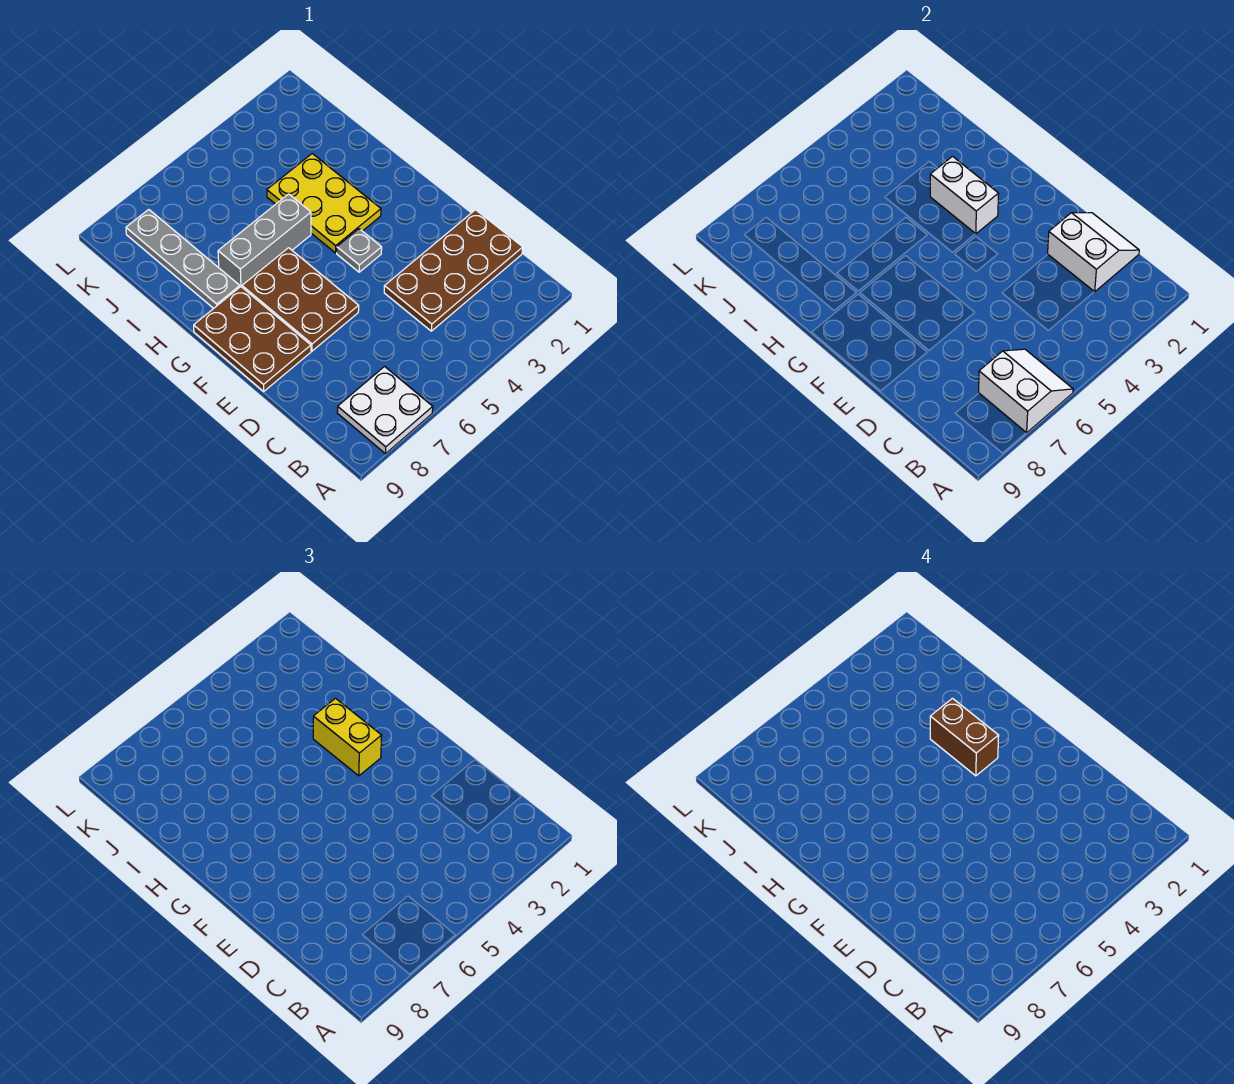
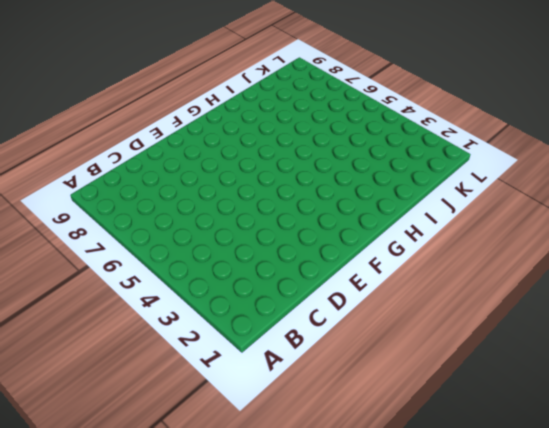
none -> white plate A7:B8 level 1
none -> brown plate C1:D4 level 1
none -> brown plate E6:G7 level 1

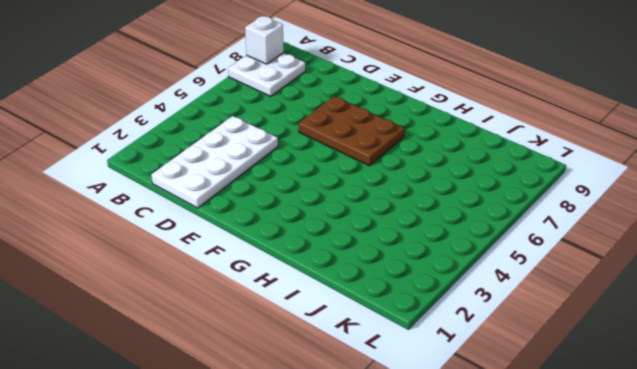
white brick A8 level 2 -> none
white plate C1:D4 level 1 -> brown plate C1:D4 level 1
none -> brown plate E8:G9 level 1
none -> grey plate F4 level 1
none -> yellow plate G3:I4 level 1

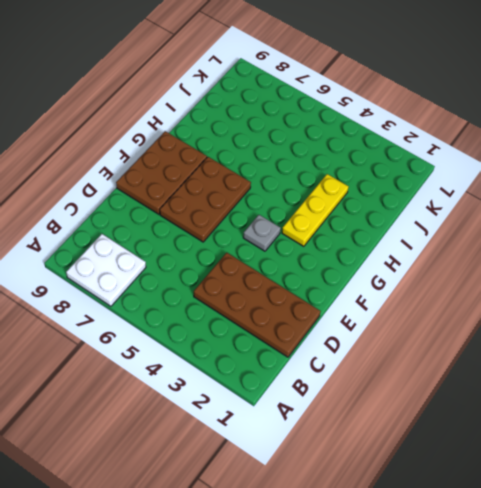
yellow plate G3:I3 level 1 -> yellow plate G3:I4 level 1
none -> grey brick H5:H7 level 1
none -> grey plate H8:K8 level 1
none -> white slope A6:B7 level 2 top 7

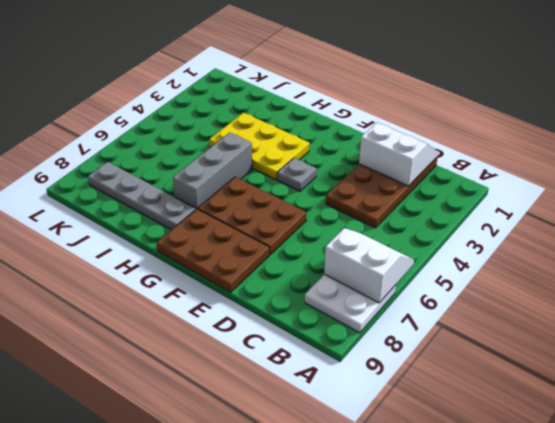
none -> white brick G3:H3 level 2
none -> yellow brick G3:H3 level 3
none -> brown brick G3:H3 level 4

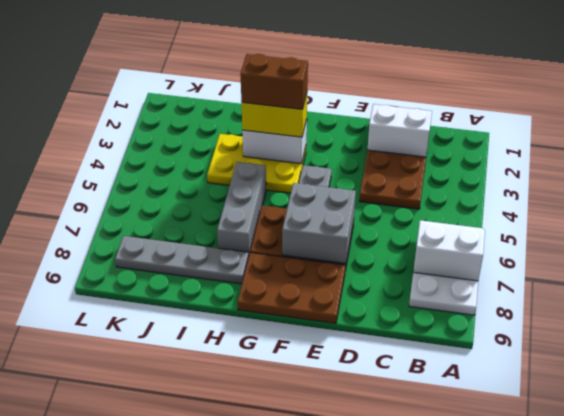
grey brick E6:F7 level 2 -> none

